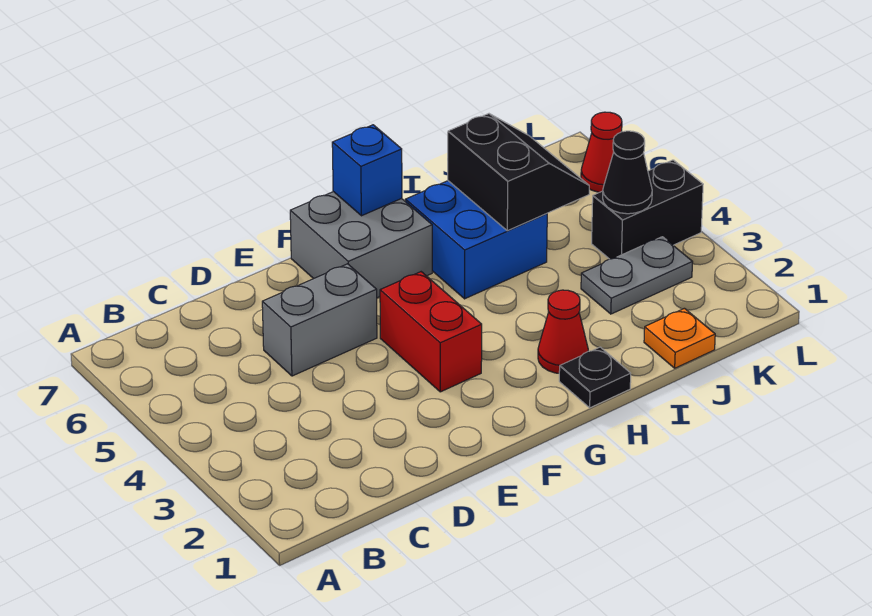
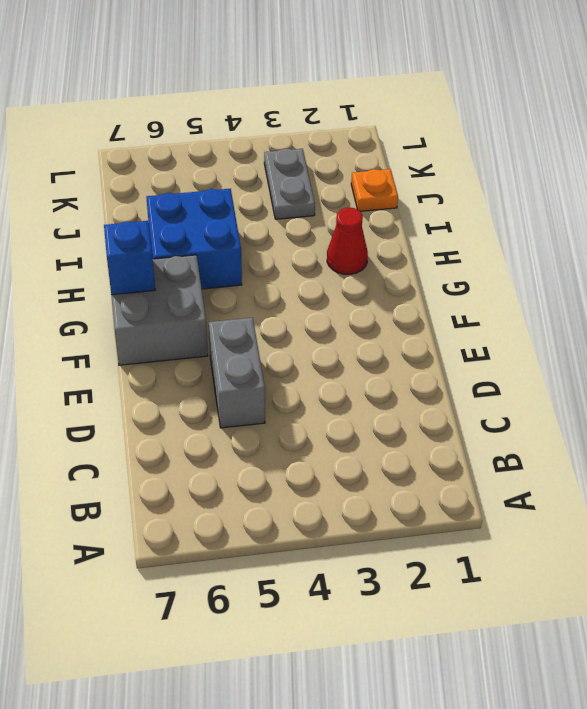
none -> red brick F3:F4 level 1
none -> black plate H1 level 1
none -> black brick K4:L4 level 1

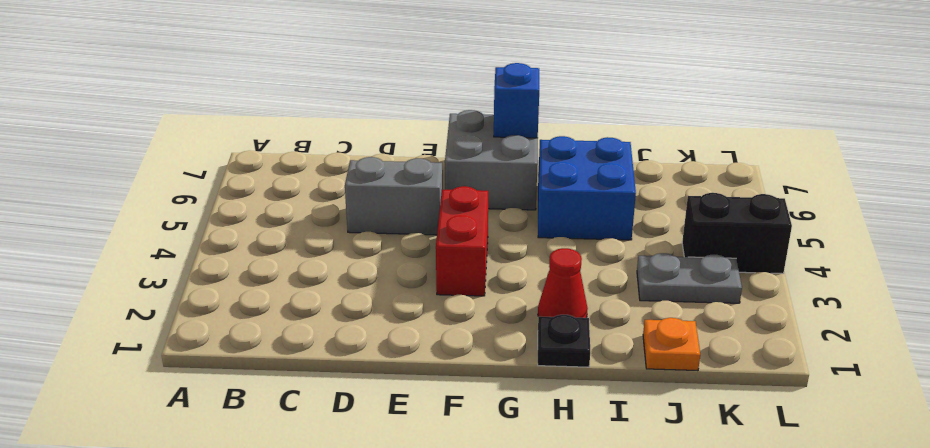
none -> red cone L6 level 1
none -> black slope I5:J6 level 2 top I
none -> black cone K4 level 2

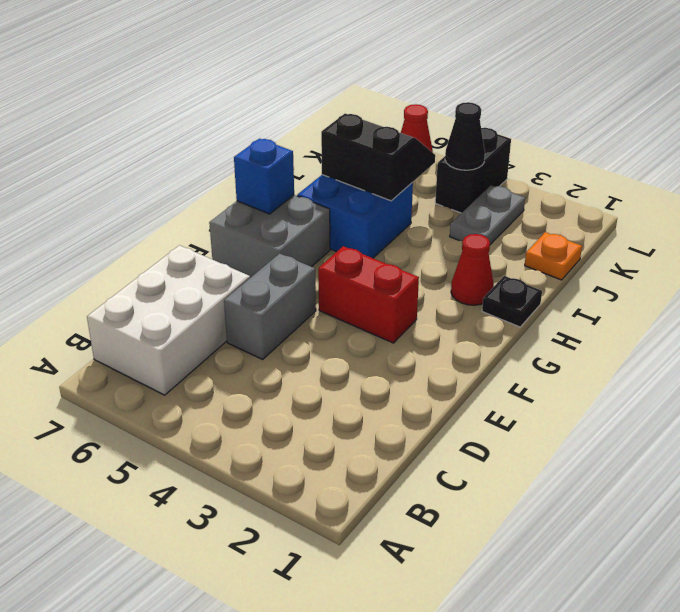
white brick B6:D7 level 1 -> none

